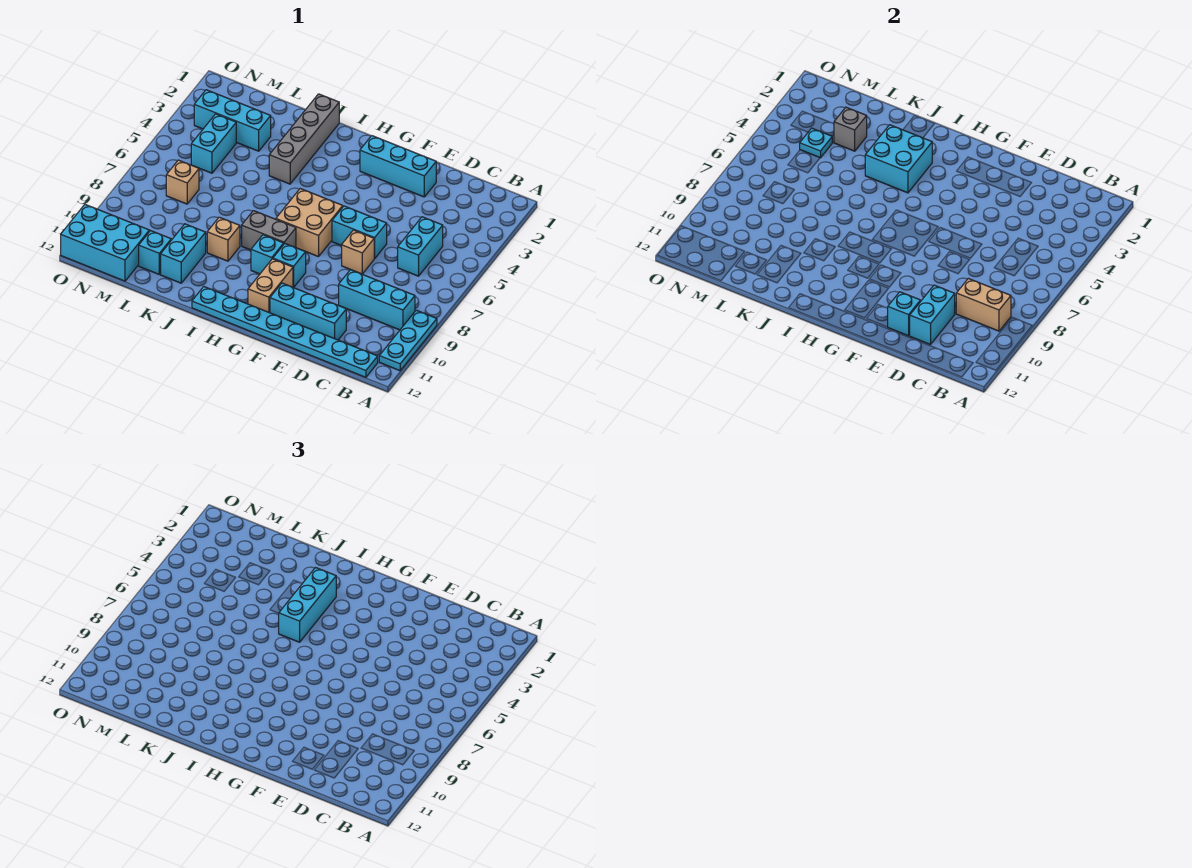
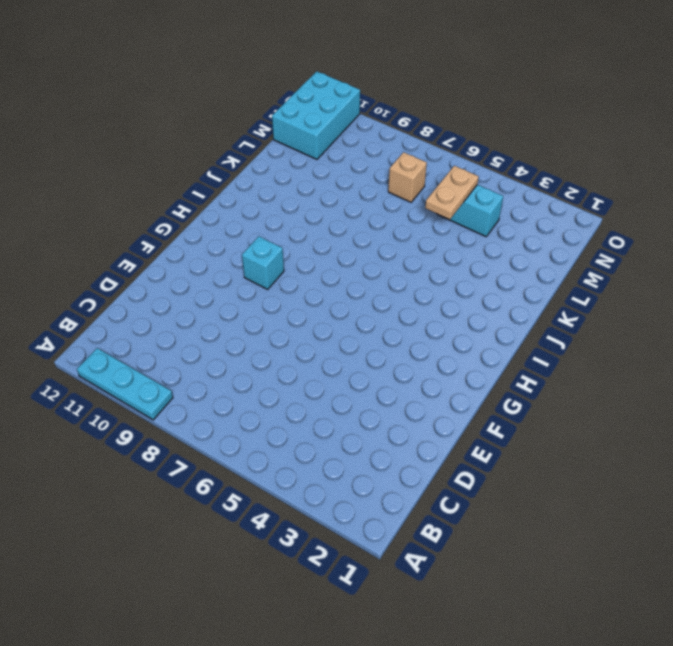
tan plate L5:M5 level 2 -> none
none -> cyan brick B9:D9 level 1
none -> cyan plate B12:I12 level 1
none -> cyan brick C5:C6 level 1

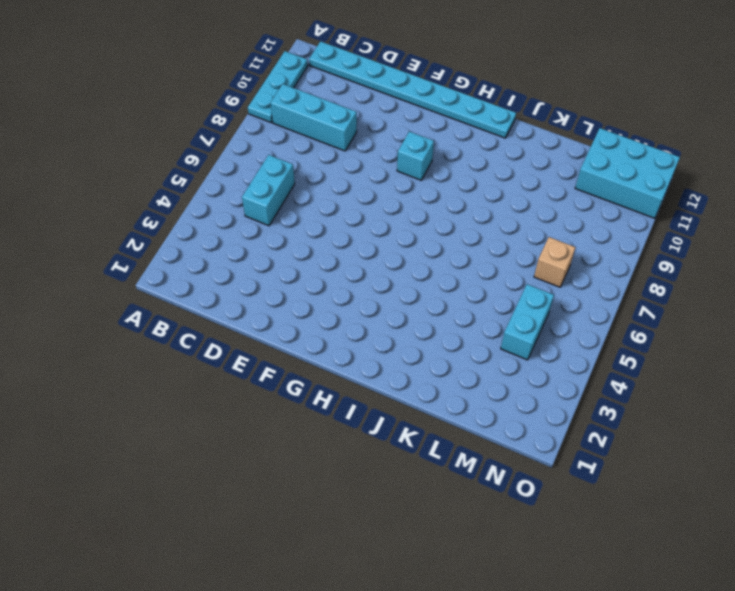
none -> cyan brick D11:F11 level 1
none -> cyan brick E2:G2 level 1
none -> cyan brick E6:F6 level 1

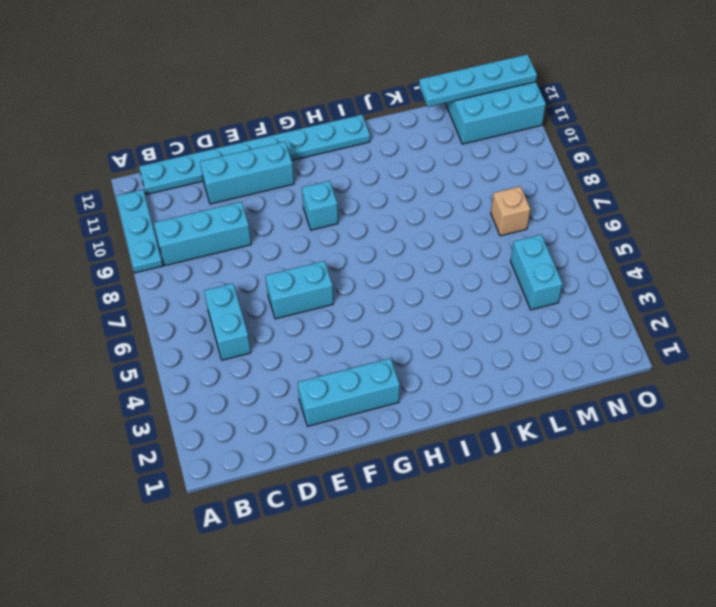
cyan plate L12:O12 level 2 -> none
none -> tan brick E7 level 1
none -> tan brick G6:H7 level 1
none -> tan brick G10:G11 level 1

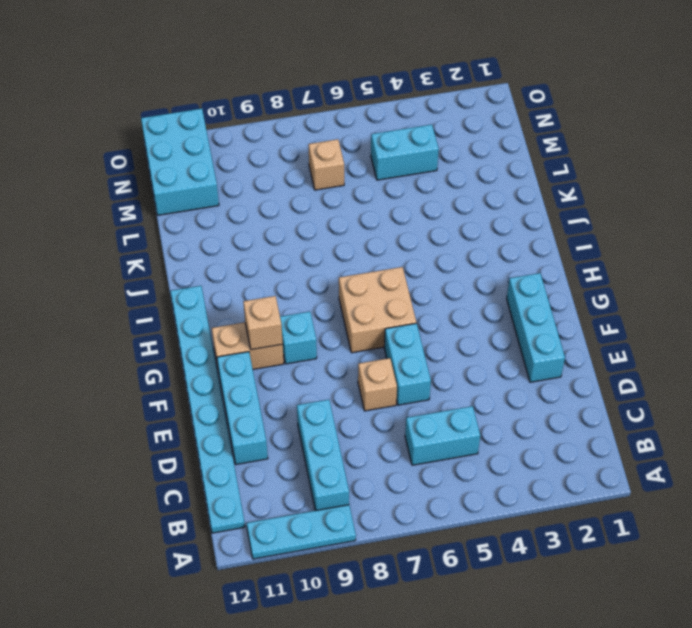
tan brick G10 level 2 -> tan brick J9 level 1
none -> grey brick H8:I8 level 1
none -> cyan brick H9 level 1
none -> grey brick J1:J4 level 1

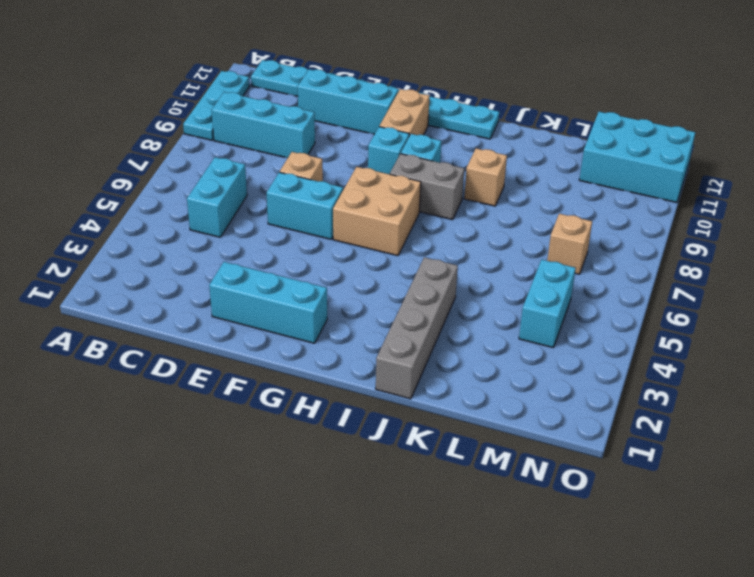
none -> cyan brick K10:K11 level 1
none -> cyan brick L3:N3 level 1
none -> cyan brick L11 level 1

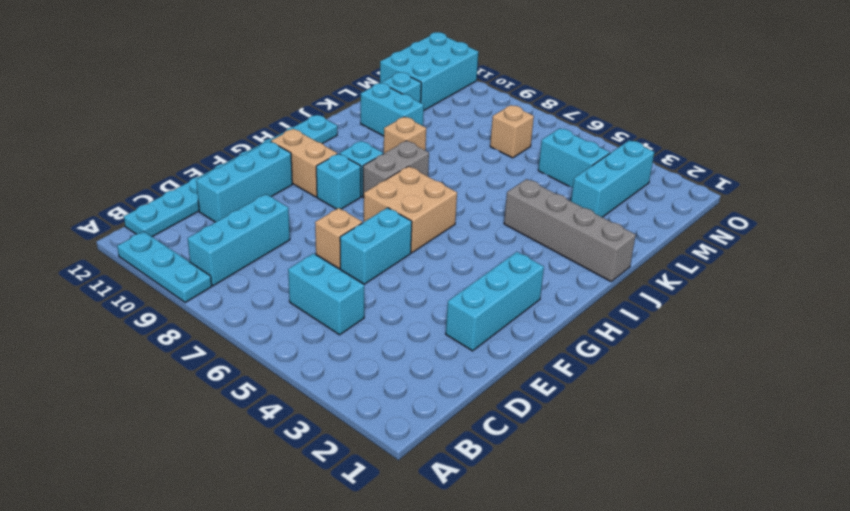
none -> tan brick B9:C9 level 2
none -> cyan brick D10:D11 level 2
none -> cyan brick E11 level 2

